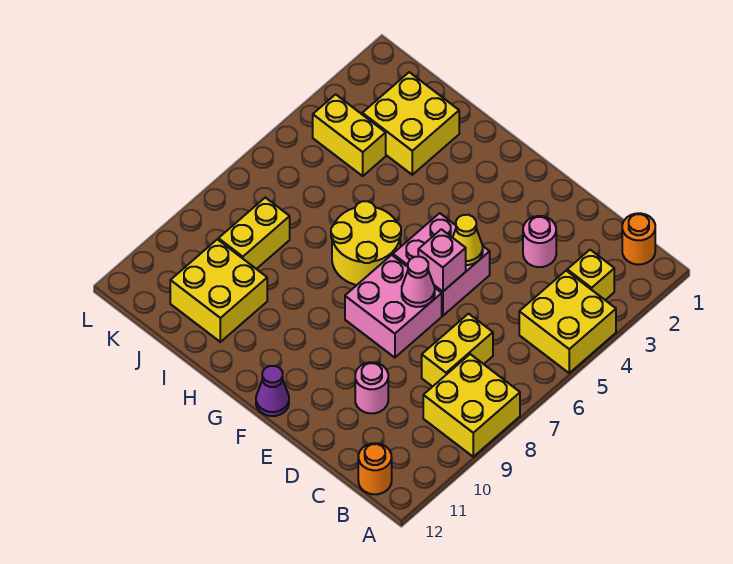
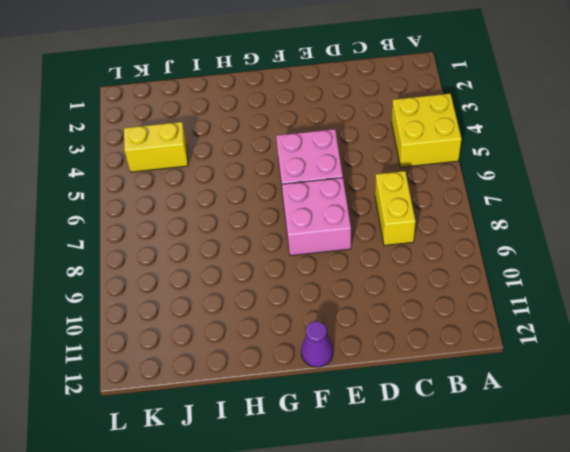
none -> yellow brick A8:B9 level 1
none -> orange round brick B1 level 1
none -> yellow brick B3 level 1

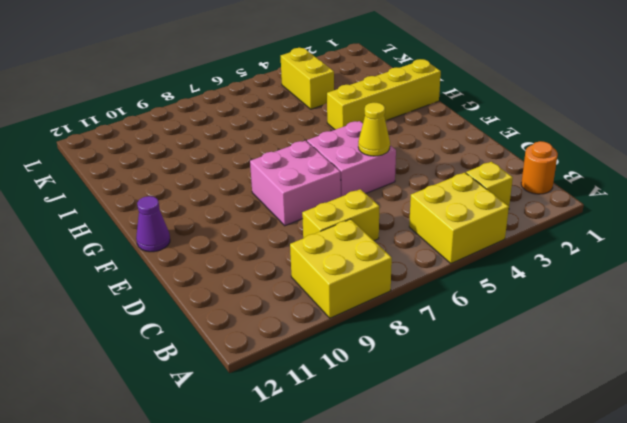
yellow brick H1:H4 level 1 -> none
none -> orange round brick B12 level 1
none -> pink round brick D3 level 1
none -> pink round brick D10 level 1

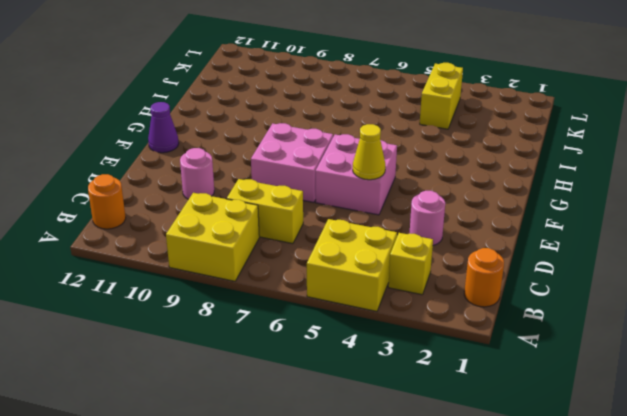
none -> yellow round brick G6:H7 level 1
none -> yellow brick I2:J3 level 1
none -> yellow brick I10:J11 level 1

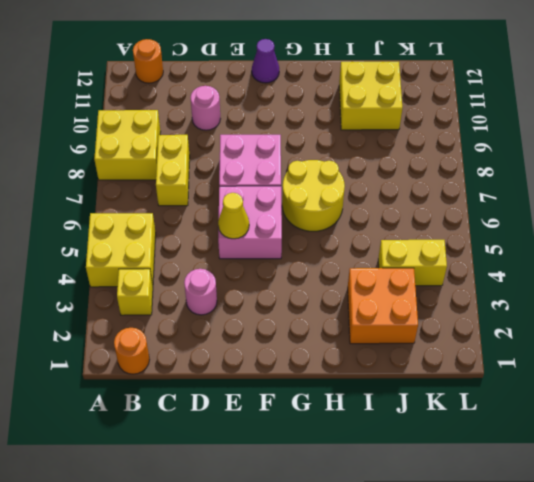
orange brick I2:J3 level 1 -> yellow brick I2:J3 level 1
none -> yellow brick J8:J9 level 1
none -> pink brick E6 level 2
none -> pink cone E7 level 2

